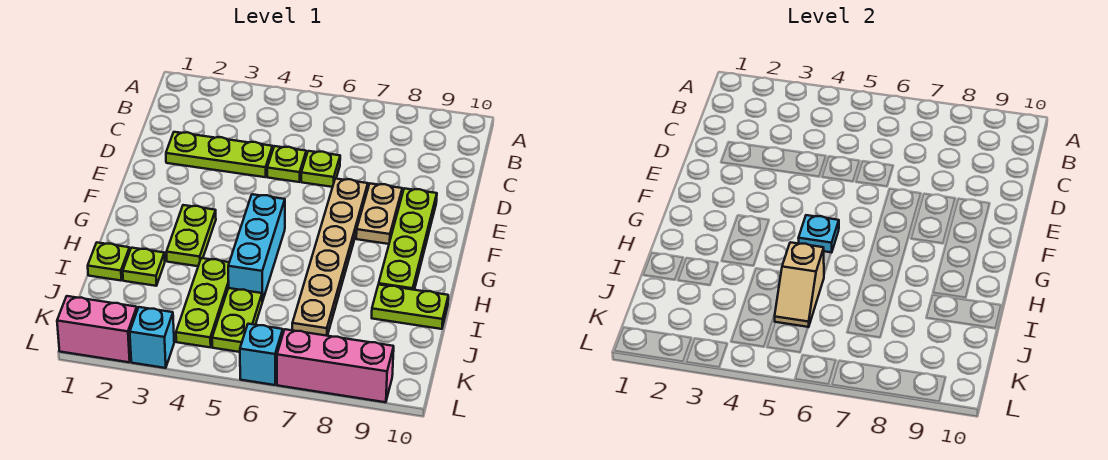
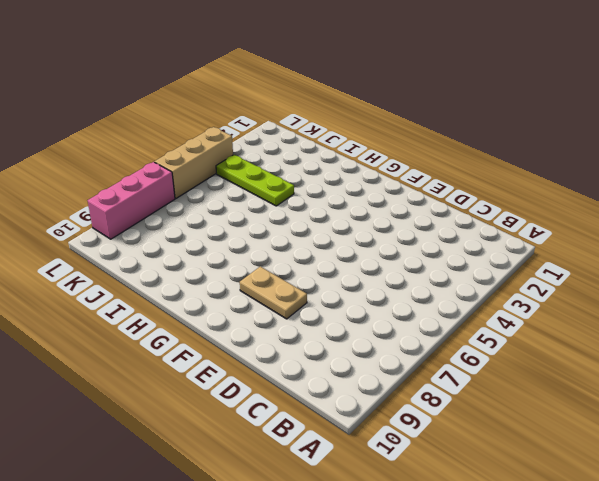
tan brick L4:L6 level 1 -> cyan brick L6 level 1
none -> lime plate D2:D4 level 1
none -> lime plate D5 level 1
none -> lime plate D6 level 1

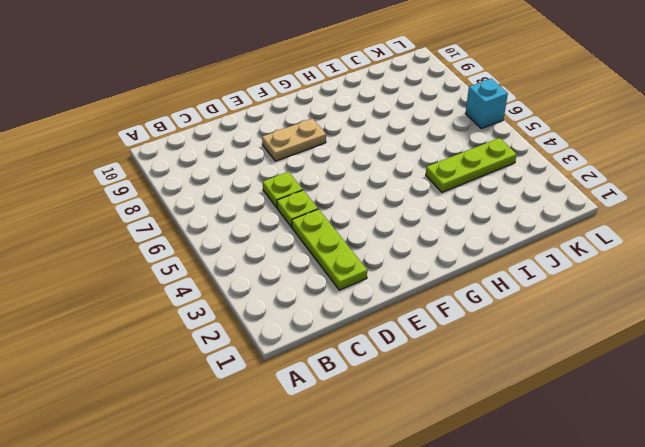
none -> tan plate E7:J7 level 1
none -> lime plate E9:H9 level 1
none -> lime plate G3:H3 level 1

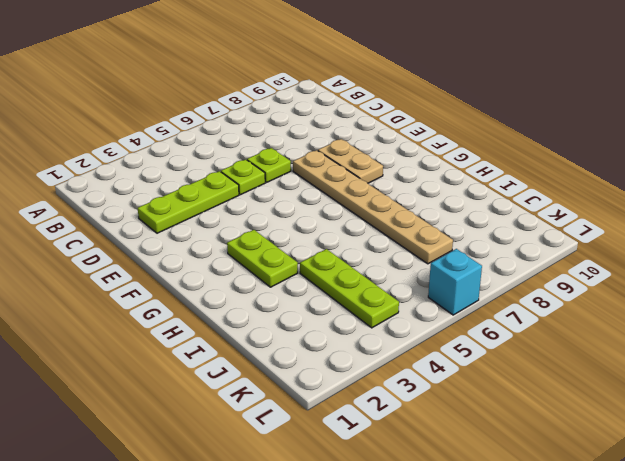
none -> lime plate E9:H9 level 1
none -> cyan brick G5:I5 level 1
none -> lime plate I1 level 1

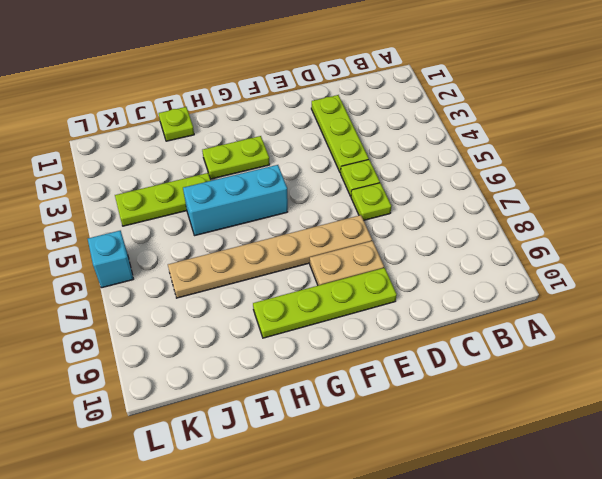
none -> lime plate I2 level 1
none -> lime plate I9:I10 level 1
none -> lime plate J5:K5 level 1

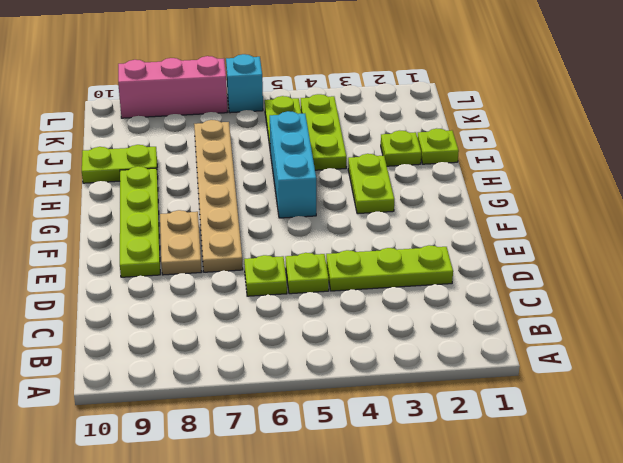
none -> pink brick L1:L2 level 1
none -> cyan brick L3 level 1
none -> cyan plate G5 level 2

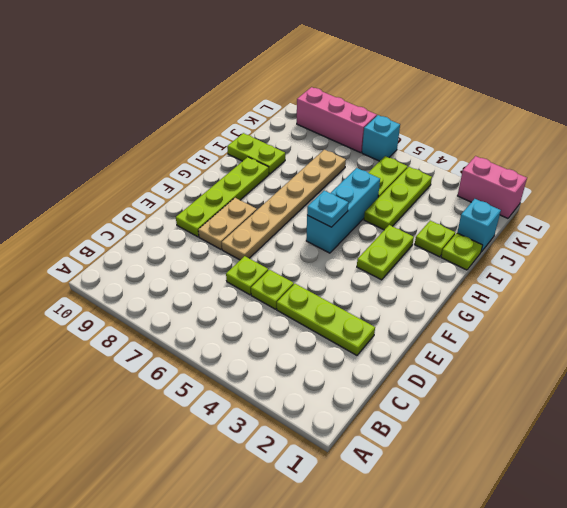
cyan brick J1 level 1 -> cyan brick L3 level 1
none -> tan slope I5:J5 level 2 top I

